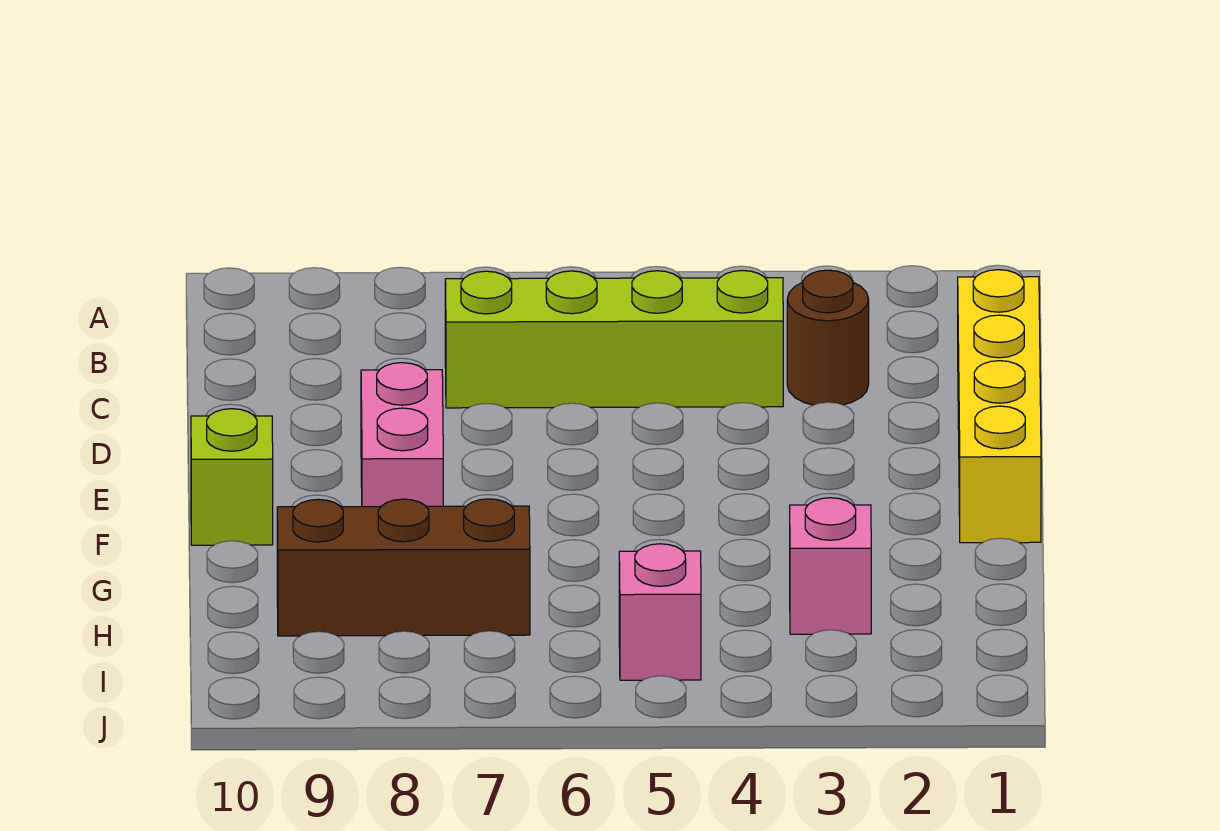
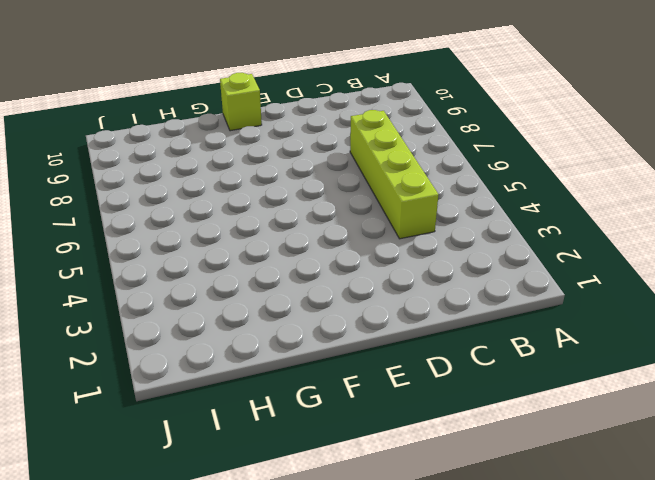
none -> yellow brick C1:F1 level 1
none -> brown round brick C3 level 1

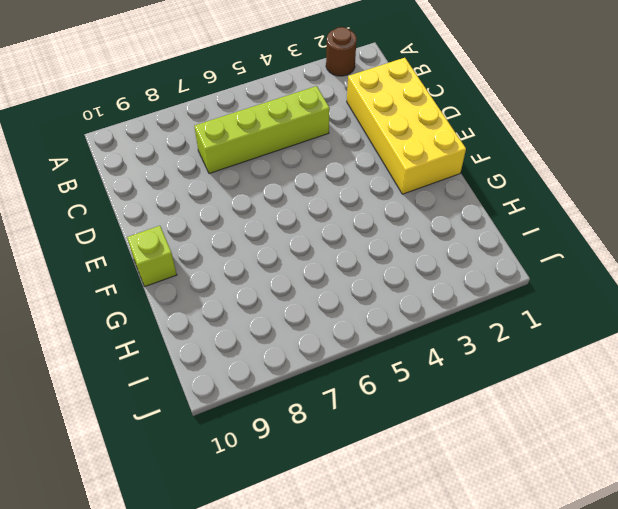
brown round brick A2 level 1 -> brown round brick C3 level 1
yellow brick C1:F2 level 1 -> yellow brick C1:F1 level 1
none -> pink brick E8:F8 level 1
none -> pink brick H3 level 1

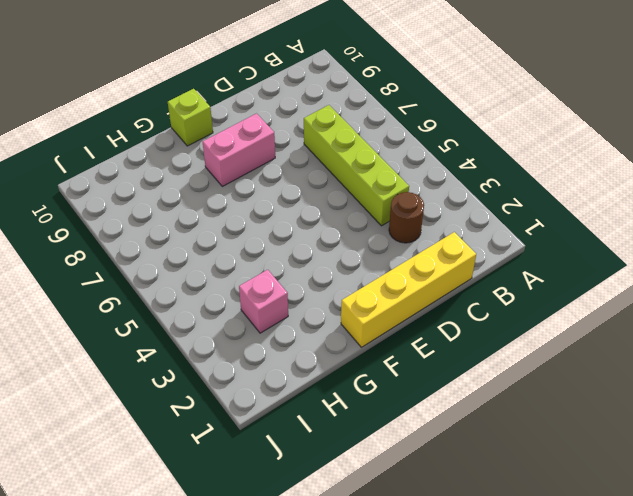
none -> brown brick H7:H9 level 1
none -> pink brick I5 level 1

